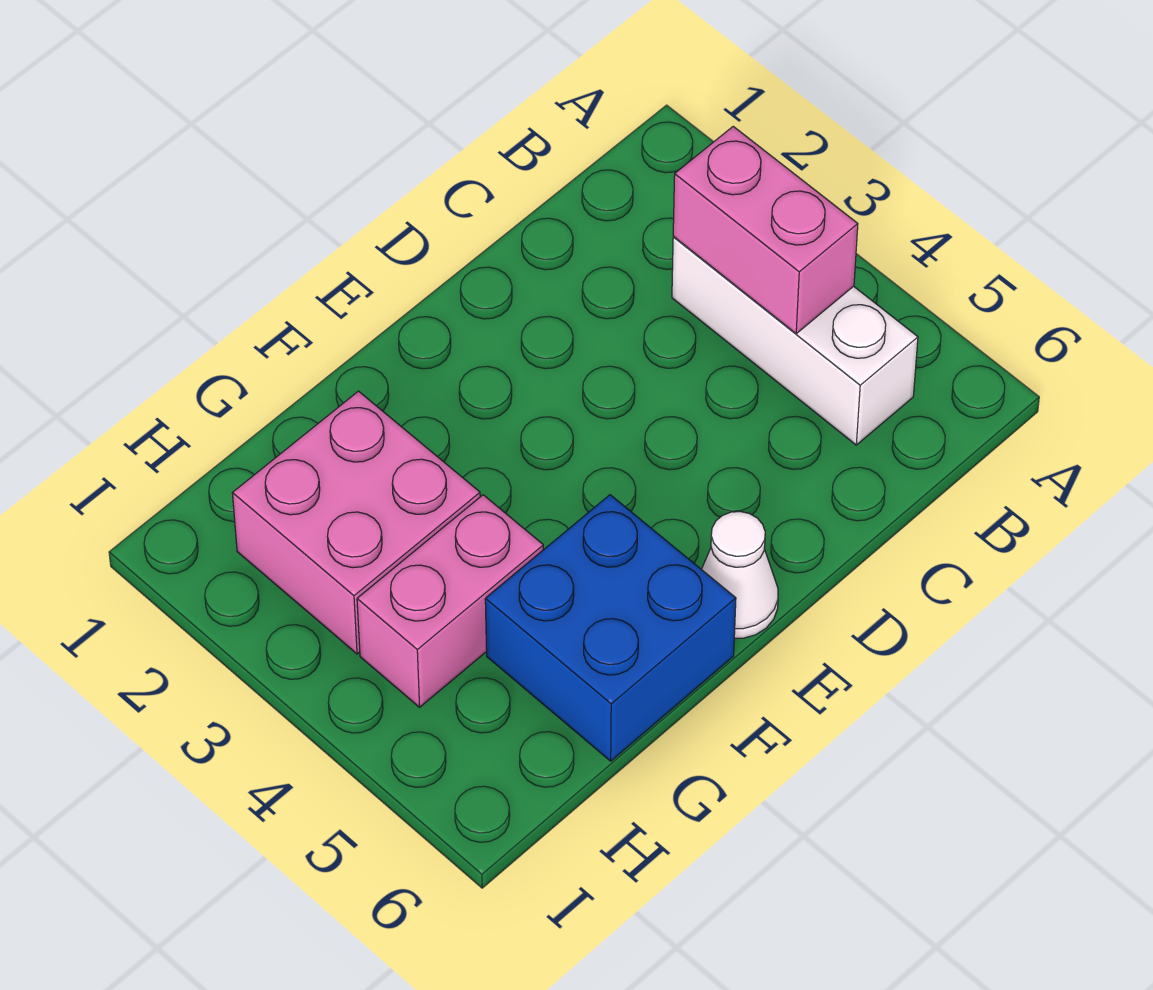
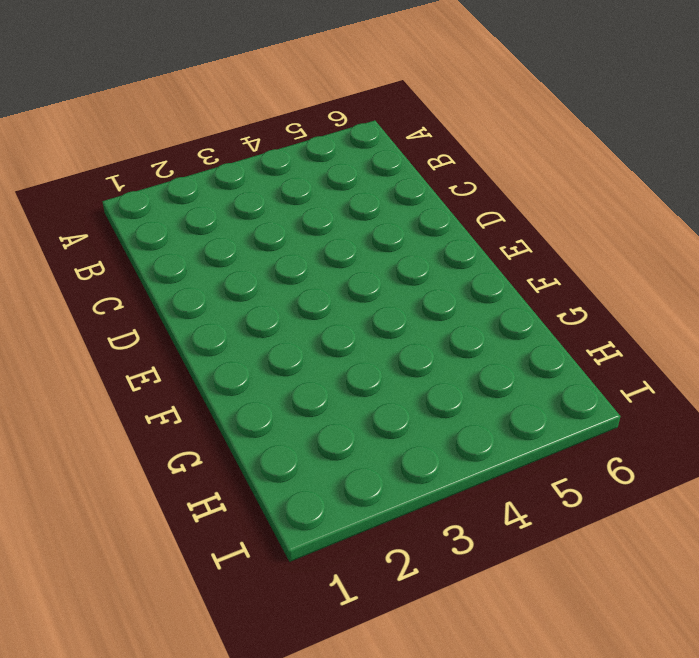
none -> white brick B3:B5 level 1
none -> white cone E6 level 1

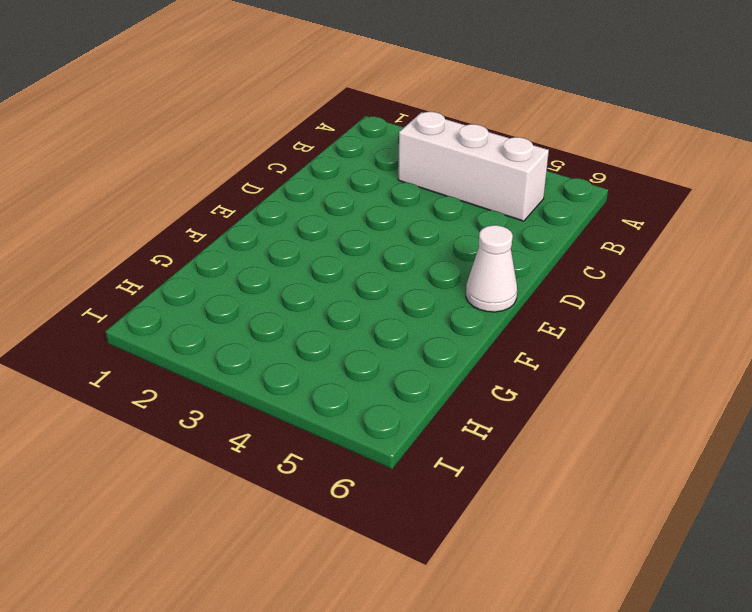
none -> blue brick F5:G6 level 1
none -> pink brick G2:H3 level 1

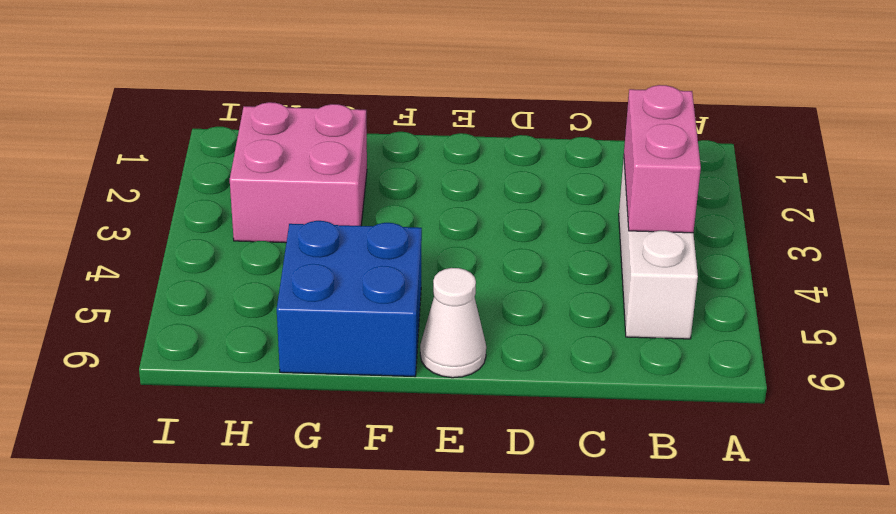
none -> pink brick G4:H4 level 1

